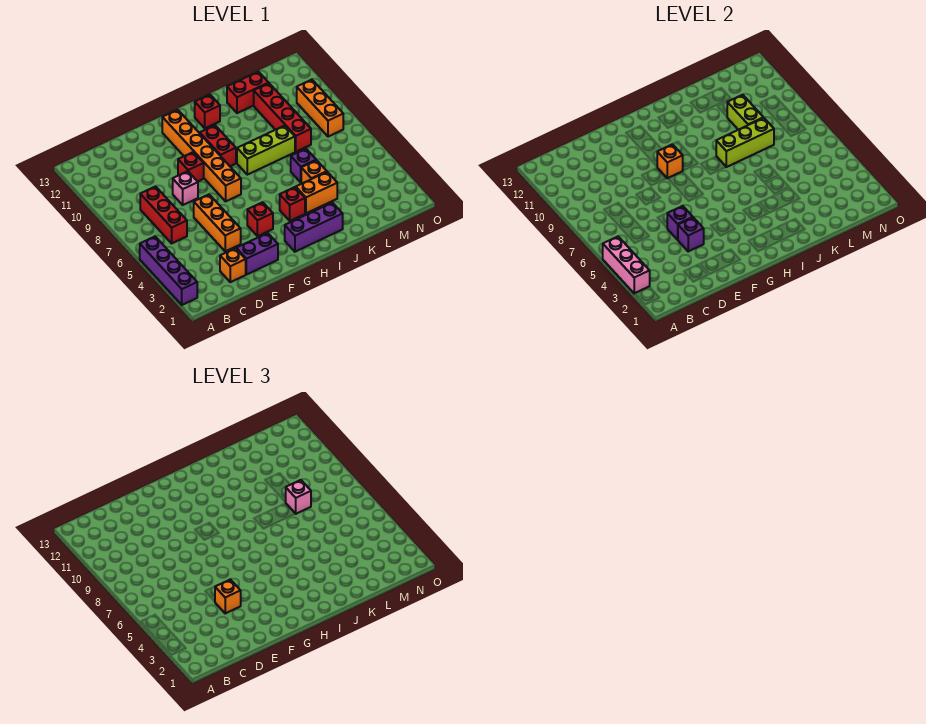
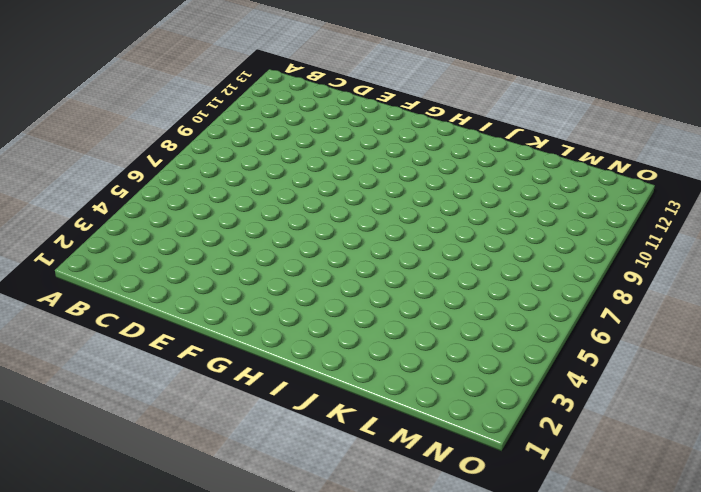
none -> purple brick A2:A5 level 1
none -> red brick C6:C8 level 1
none -> orange brick D2 level 1

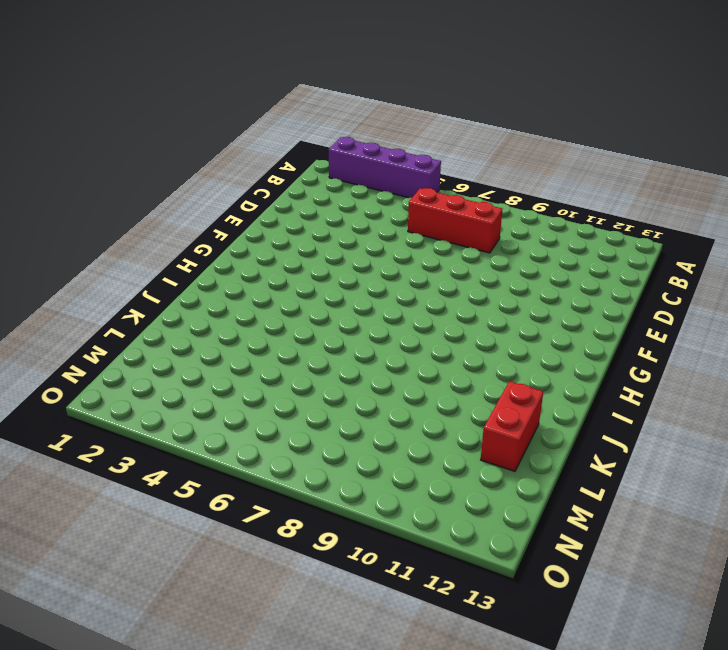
none -> orange brick D2 level 1
none -> purple brick E2:F2 level 1
none -> orange brick E4:E6 level 1

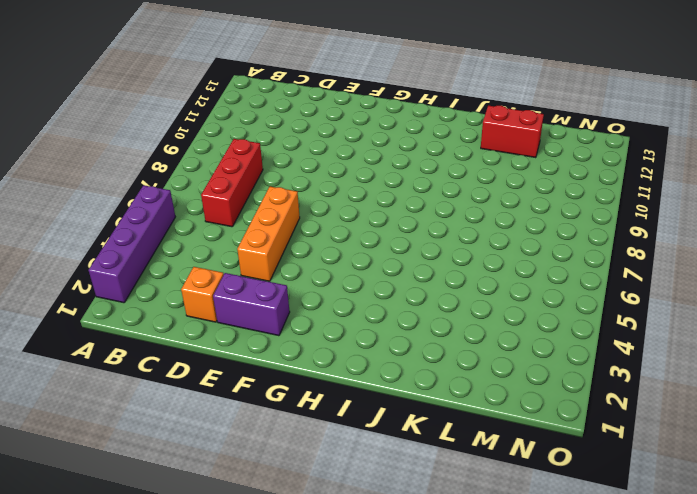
none -> pink brick E8 level 1
none -> red brick F9 level 1
none -> red brick G4 level 1

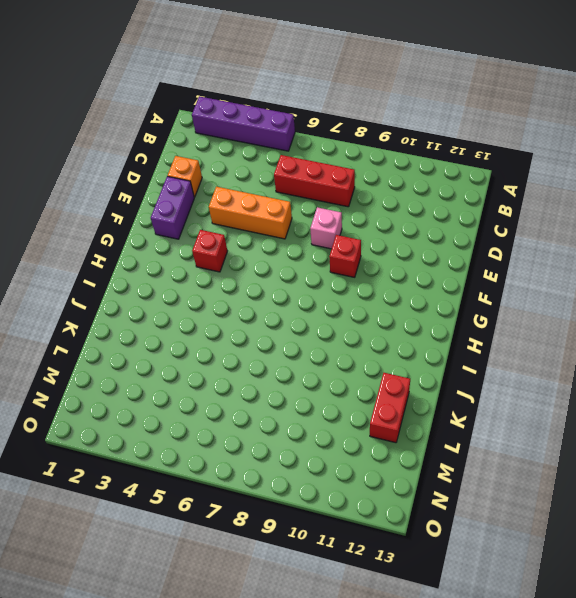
none -> orange brick G7:G12 level 1
none -> purple brick H2:J2 level 1
none -> red brick H9:H10 level 1

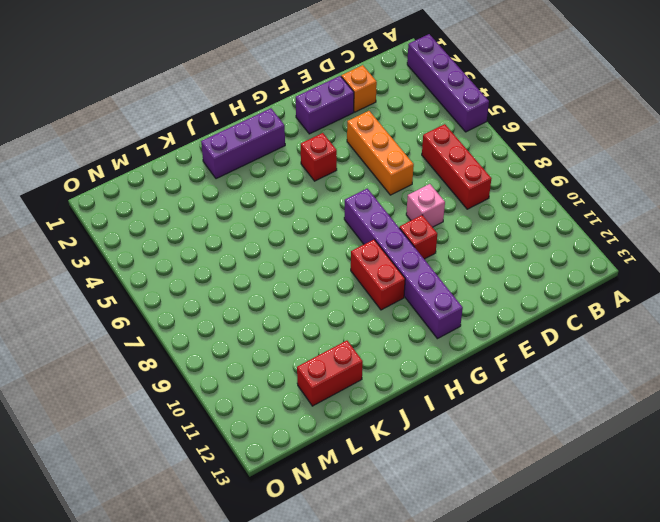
purple brick G7:G12 level 1 -> orange brick G7:G12 level 1
none -> red brick I4 level 1
none -> lime brick I8:K8 level 1
none -> red brick I12 level 1

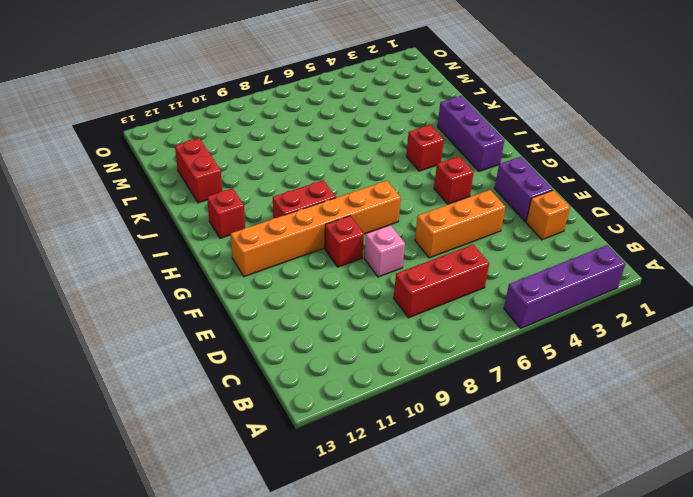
none -> lime brick I8:K8 level 1
none -> orange brick J4:K4 level 1
none -> orange brick K5 level 1

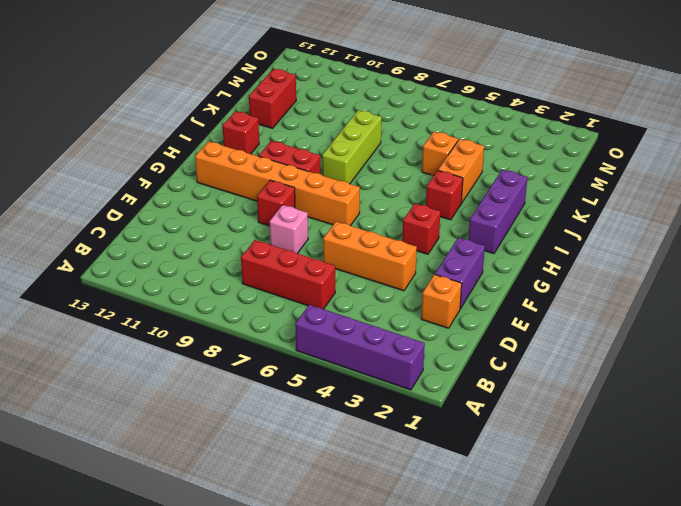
none -> purple brick K6 level 1
none -> red brick L8:L11 level 1
none -> orange brick N8:N10 level 1

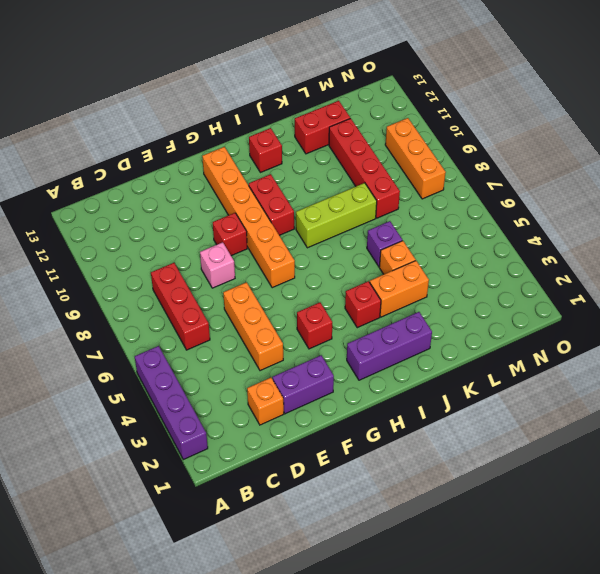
none -> pink brick A3:A5 level 2
none -> purple brick E4 level 2
none -> purple brick E5 level 2

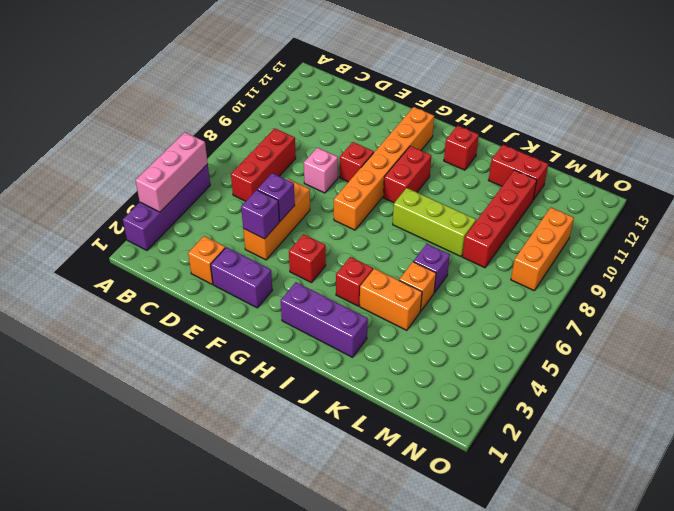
none -> orange brick G9 level 2
none -> lime brick J8:L8 level 2
none -> lime brick L9:L10 level 2

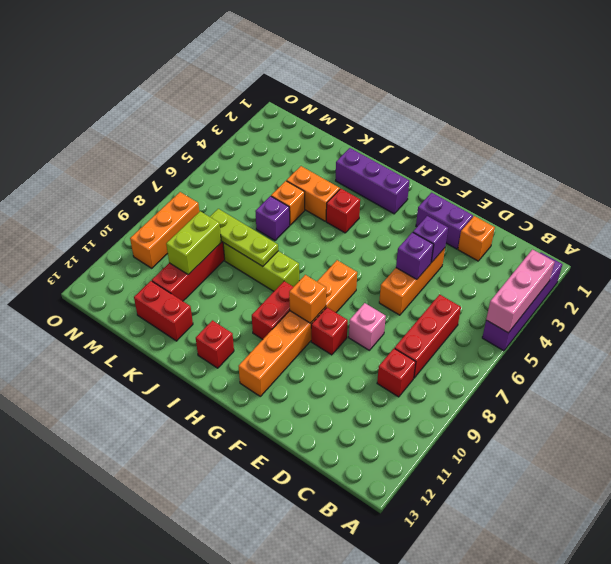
red brick C9 level 1 -> red brick G4 level 1
lime plate J8:L8 level 2 -> lime brick J8:L8 level 2
none -> orange brick E4 level 3
none -> pink brick L8 level 3

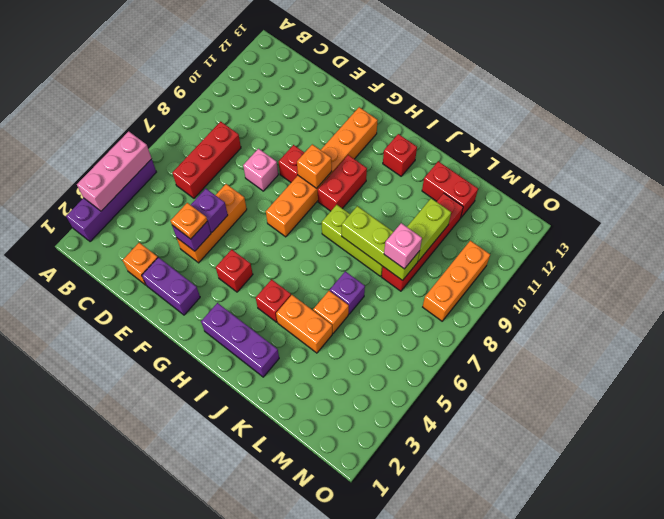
orange plate E4 level 3 -> orange brick E4 level 3

